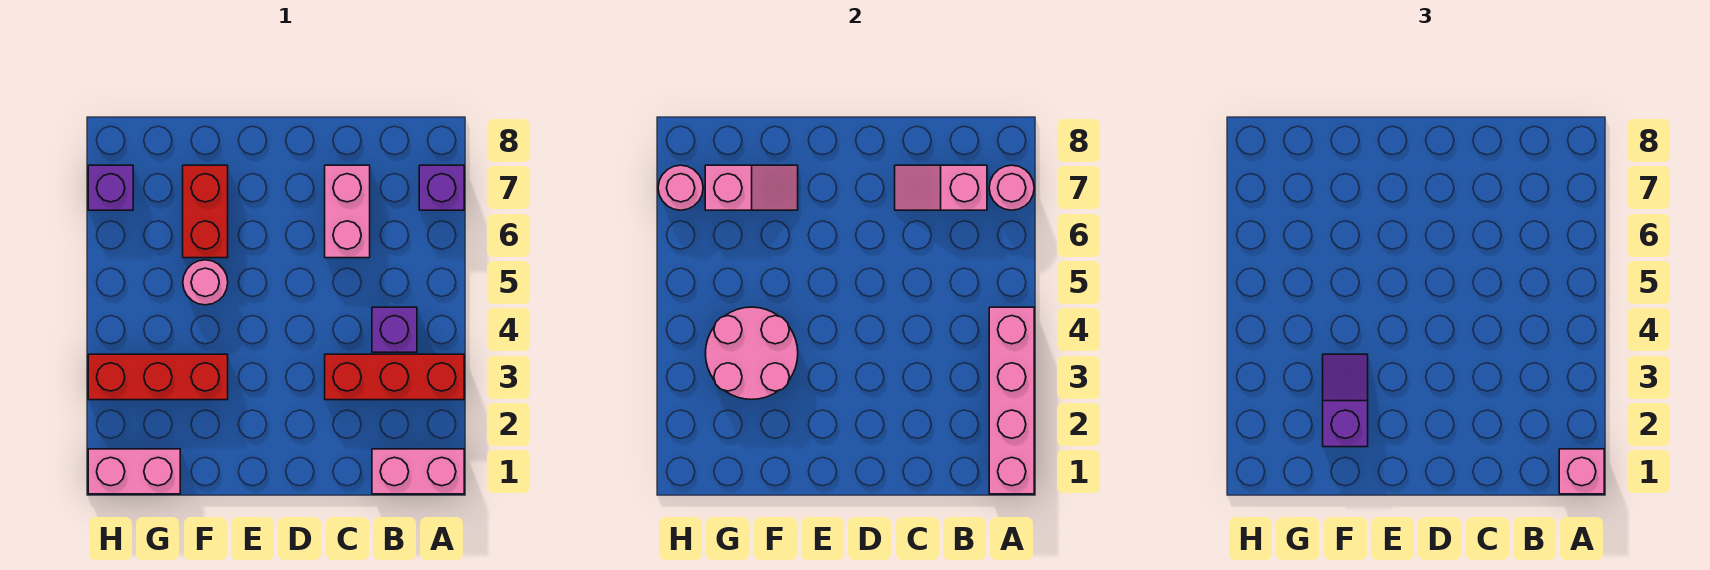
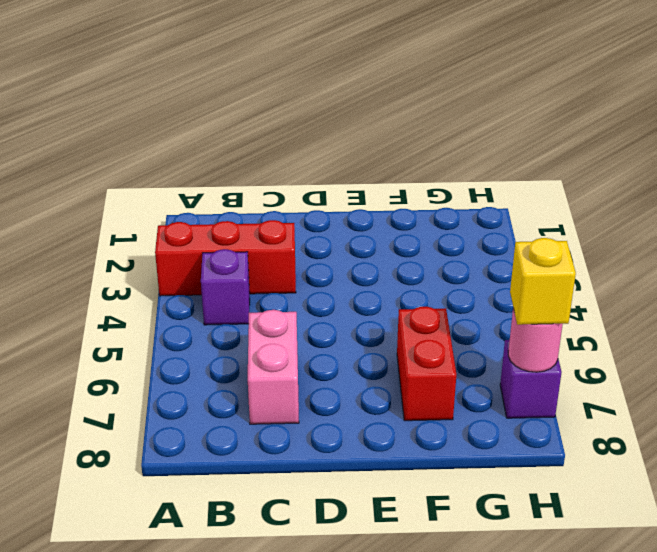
yellow brick H7 level 3 -> none
none -> pink brick A1:B1 level 1
none -> purple brick A7 level 1
none -> red brick F3:H3 level 1

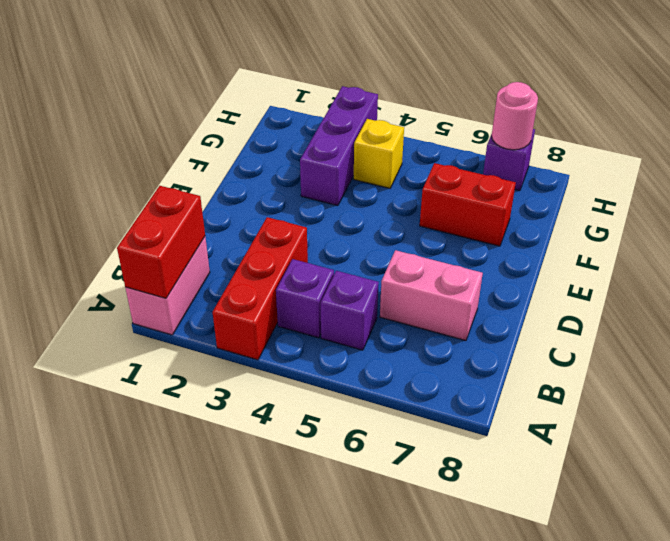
red brick A1:B1 level 2 -> pink brick A1:A4 level 2
purple brick B5 level 1 -> purple brick A7 level 1
purple brick F3:H3 level 1 -> red brick F3:H3 level 1
yellow brick G4 level 1 -> none
none -> pink round brick F5 level 1
none -> pink brick G1:H1 level 1
none -> pink round brick A7 level 2

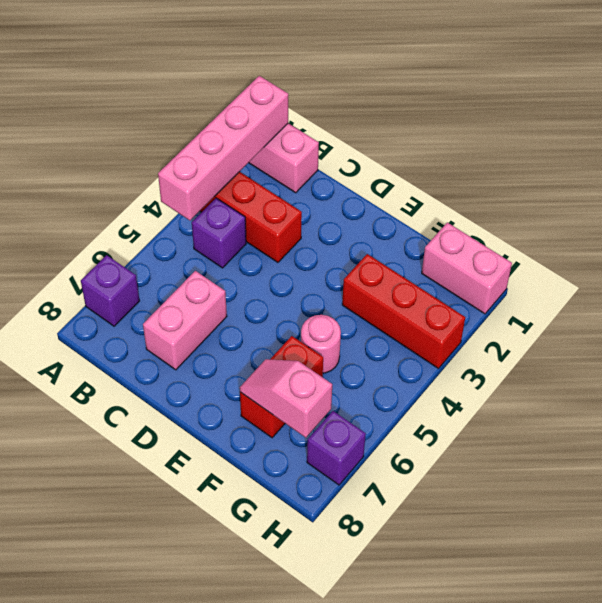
none -> pink round brick A7 level 2
none -> pink slope B7:C7 level 2 top B
none -> pink round brick F3:G4 level 2

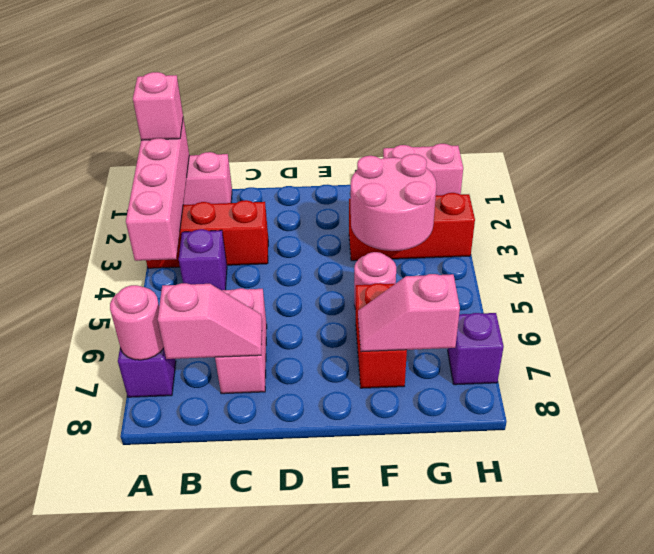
none -> pink round brick H7 level 2
none -> purple slope F2:F3 level 3 top 2

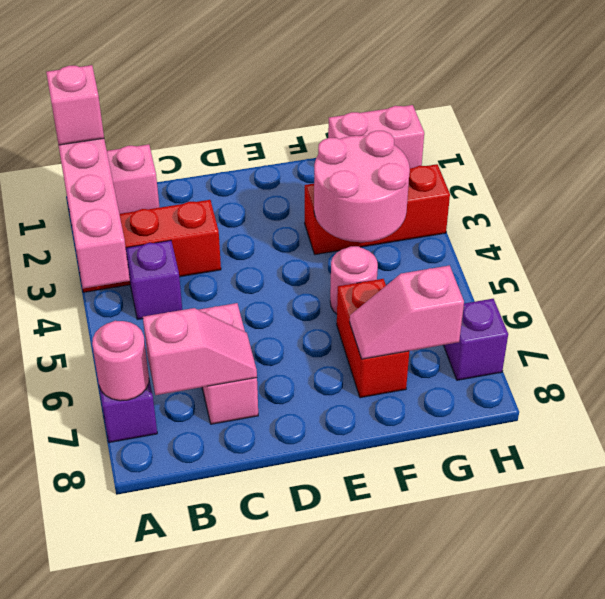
none -> pink round brick H7 level 2
none -> purple slope F2:F3 level 3 top 2

